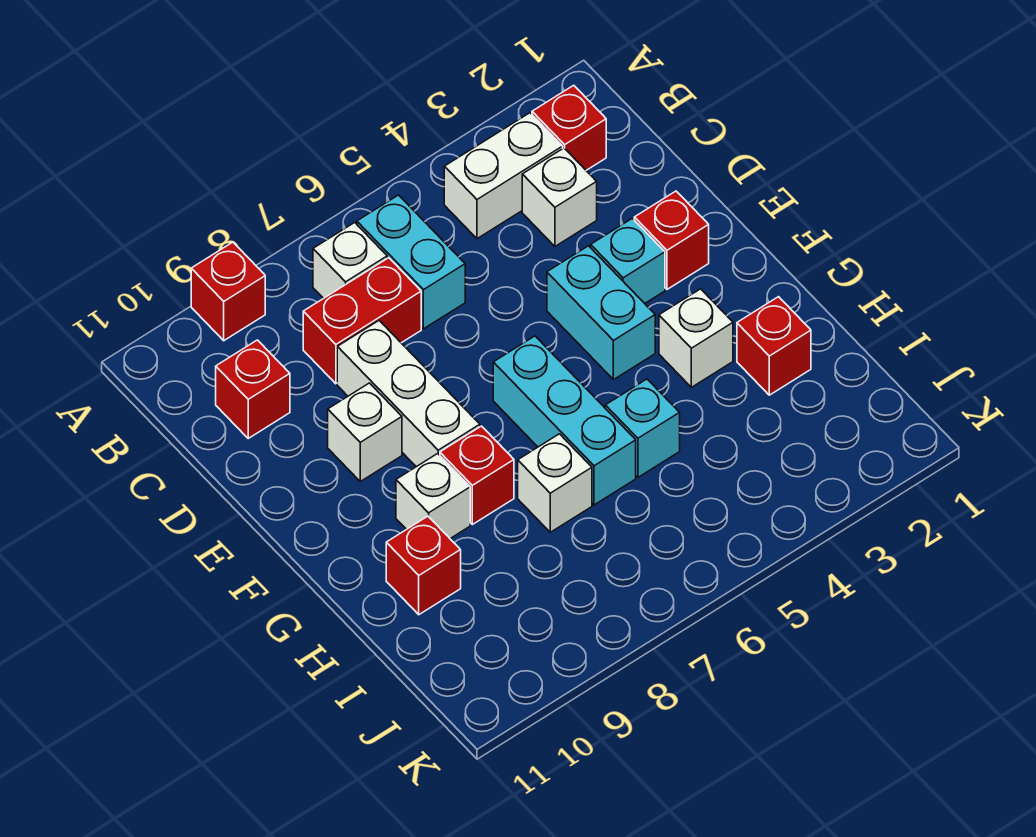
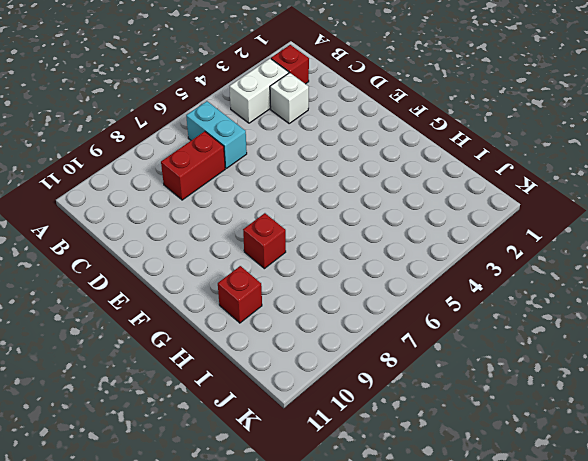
none -> red brick A9 level 1
none -> white brick B7 level 1
none -> red brick C10 level 1

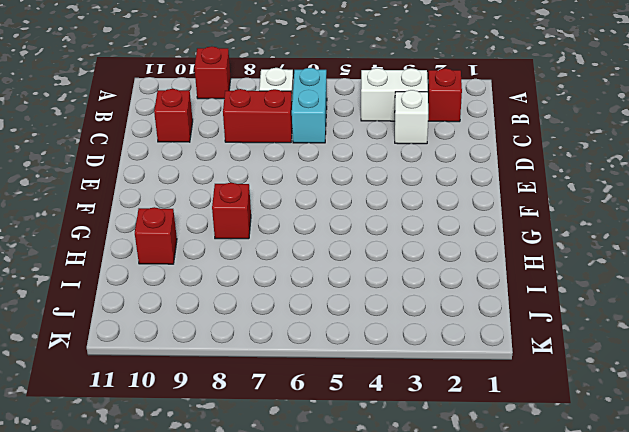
none -> white brick D8:F8 level 1
none -> red brick E2 level 1
none -> cyan brick E3 level 1

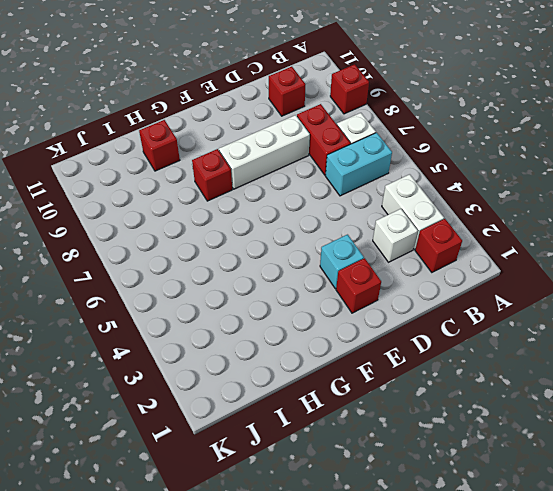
none -> cyan brick E4:F4 level 1
none -> white brick E9 level 1
none -> cyan brick F6:H6 level 1

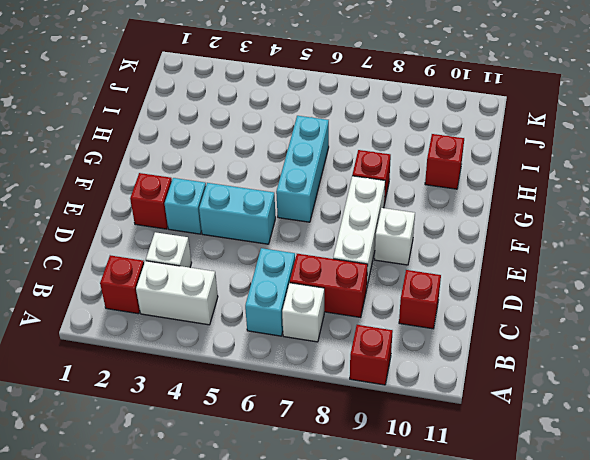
cyan brick E4:E5 level 1 -> cyan brick E4:F4 level 1
none -> white brick G3 level 1
none -> white brick G9 level 1
none -> red brick H2 level 1

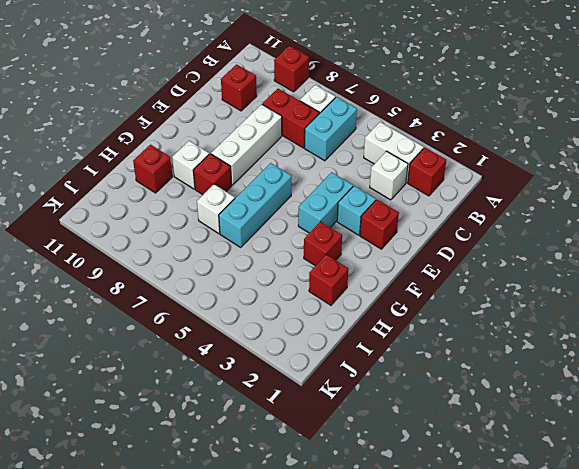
red brick G3 level 1 -> white brick G3 level 1
none -> white brick E9 level 1
none -> cyan brick H5 level 1

